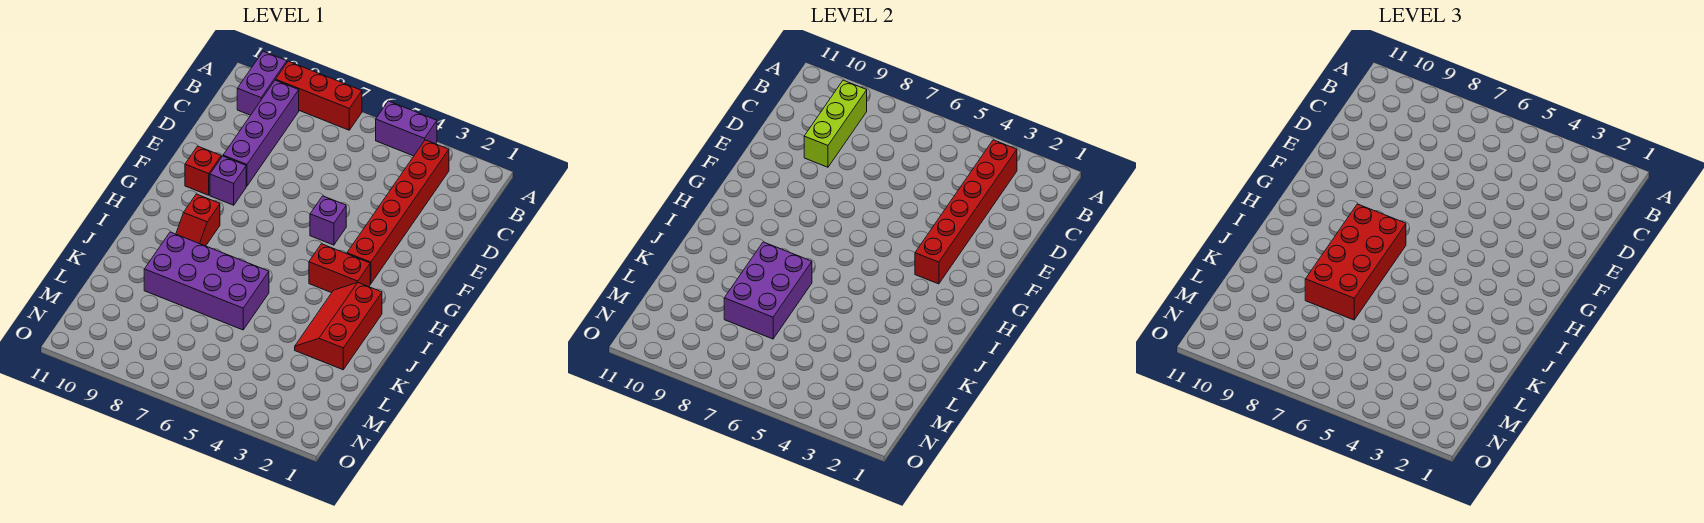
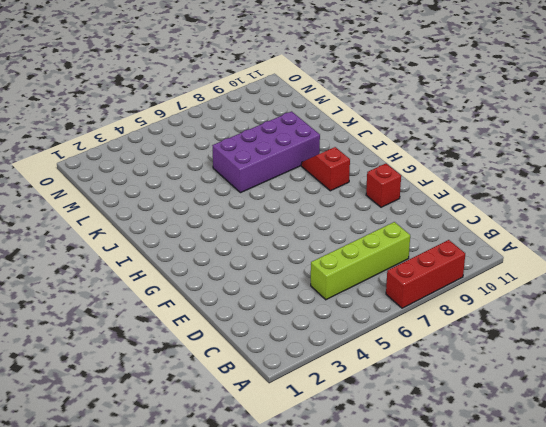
lime brick C5:C8 level 1 -> none
none -> purple brick A4:A5 level 1
none -> purple brick A10:B10 level 1
none -> red brick B3:G3 level 1

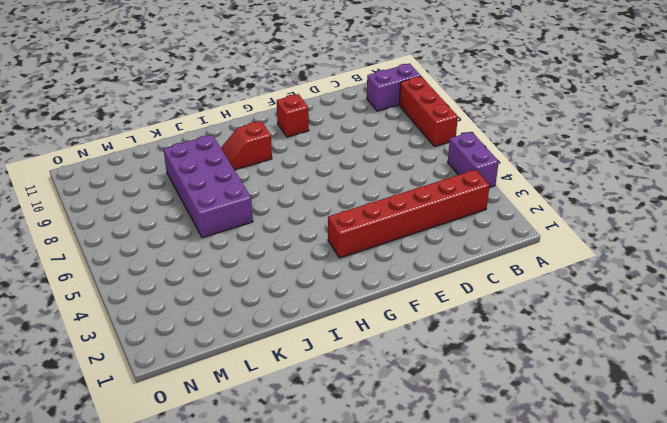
none -> purple brick B9:E9 level 1
none -> purple brick F5 level 1
none -> purple brick F9 level 1

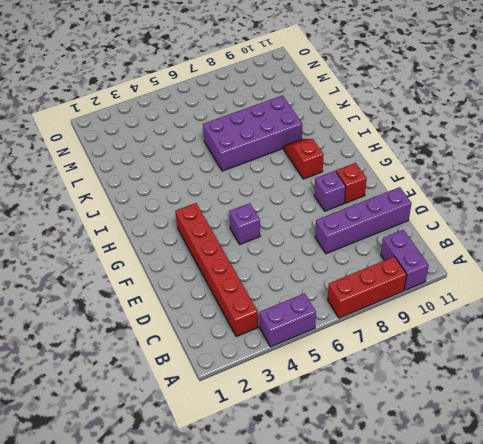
purple brick D8:D11 level 1 -> purple brick B9:E9 level 1
none -> red brick H3:H4 level 1
none -> red slope I2:K3 level 1 top 2
none -> red brick B3:G3 level 2

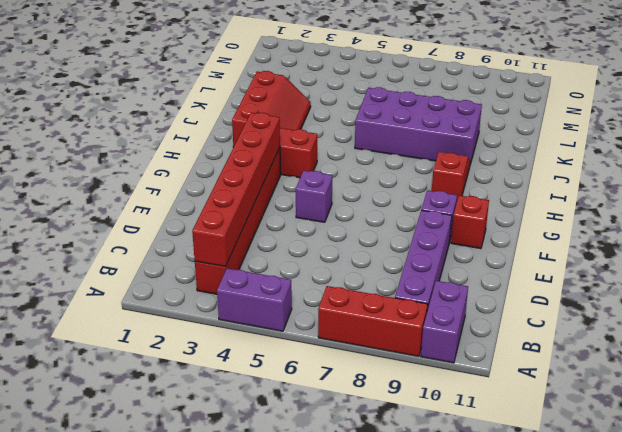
none -> lime brick B9:D9 level 2
none -> purple brick J7:L8 level 2
none -> red brick H7:K8 level 3

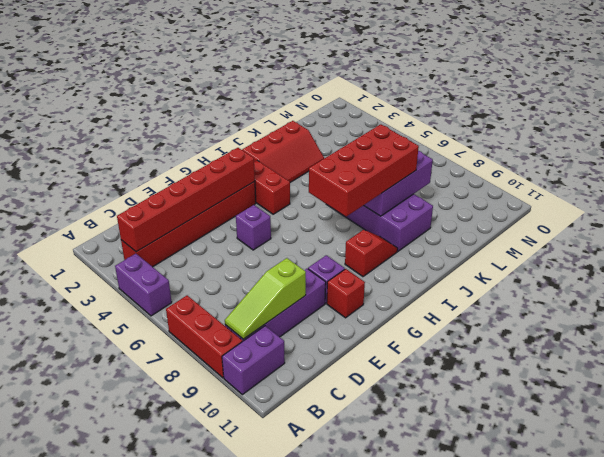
lime slope B9:D9 level 2 top D -> lime brick B9:D9 level 2

